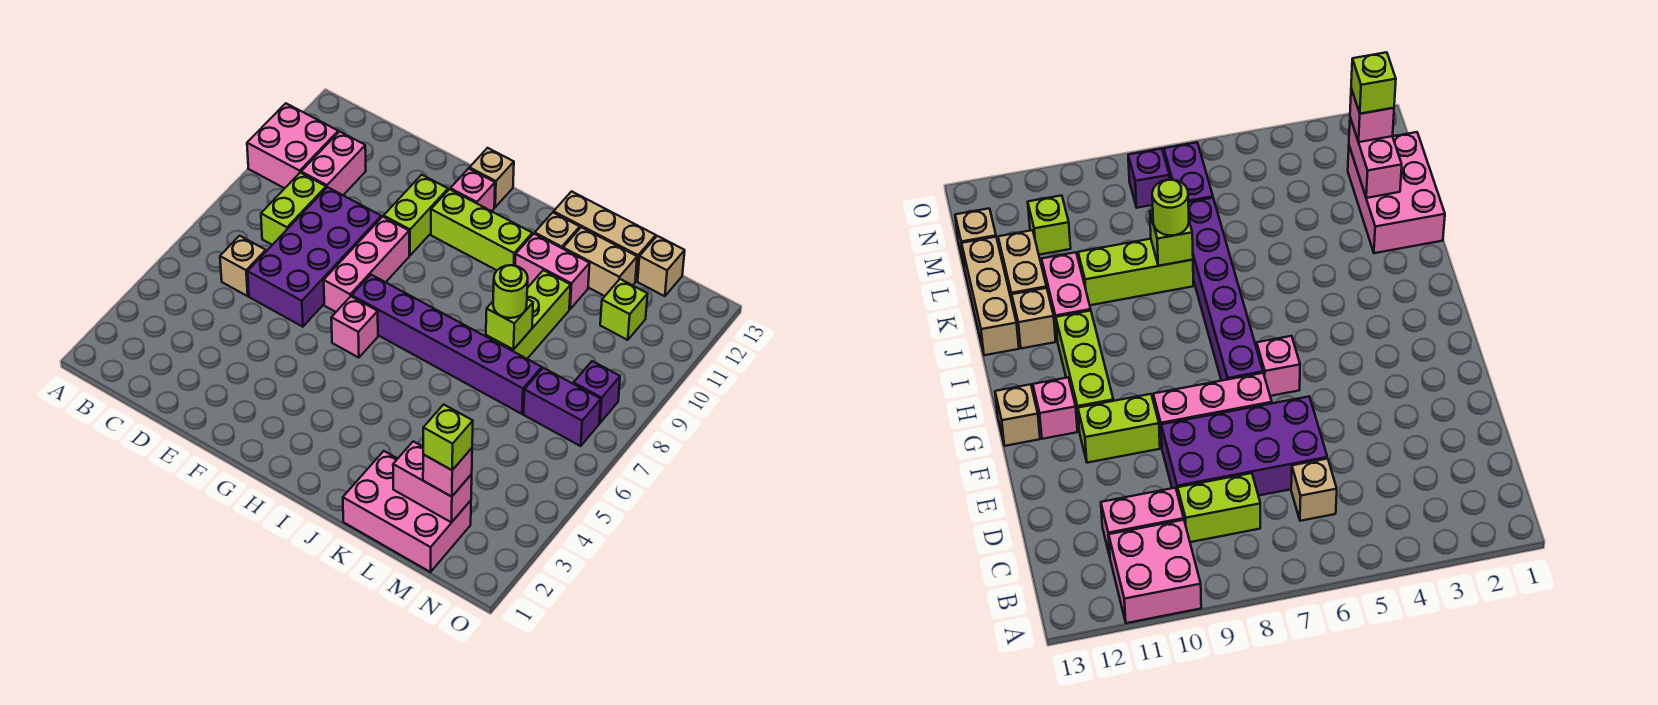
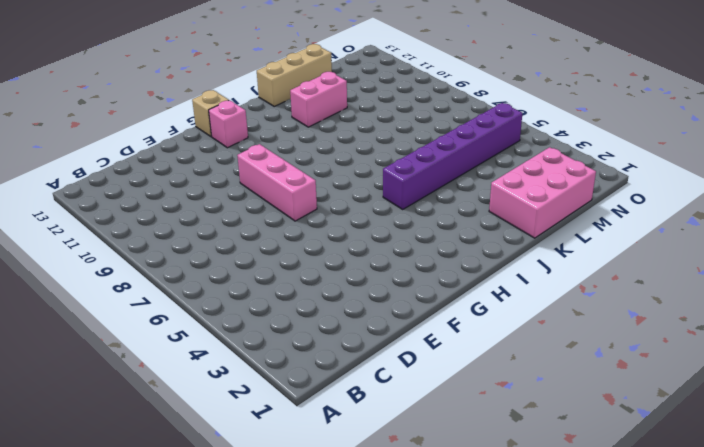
purple brick I5:N5 level 1 -> purple brick G7:L7 level 1
none -> pink brick A10:B11 level 1
none -> tan brick C6 level 1
none -> lime brick C8:C9 level 1

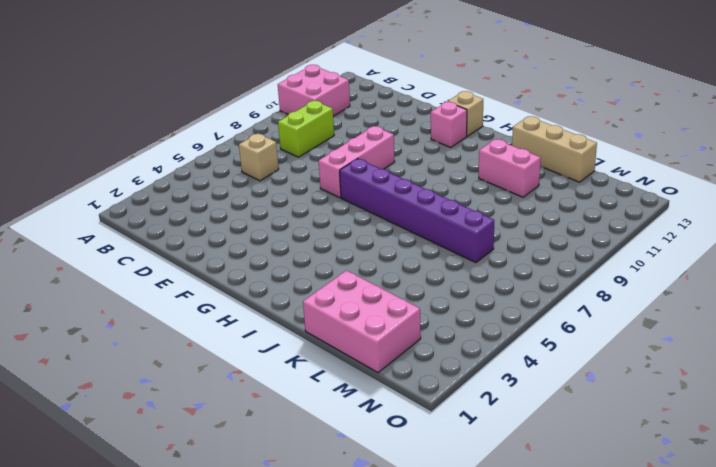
none -> pink brick C10:C11 level 1
none -> purple brick D6:E9 level 1
none -> lime brick F10:F11 level 1

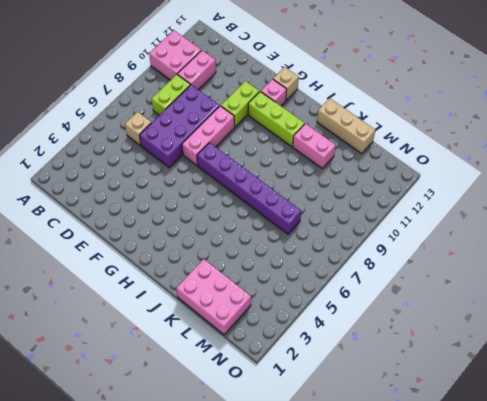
none -> pink brick G6 level 1
none -> tan brick J12 level 1
none -> lime brick K8:K10 level 1

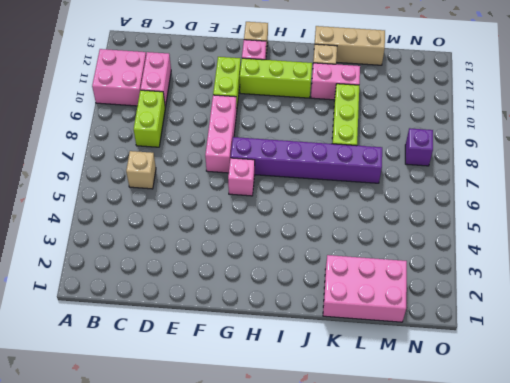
none -> purple brick D6:E9 level 1
none -> tan brick K12:L12 level 1
none -> purple brick M7:N7 level 1

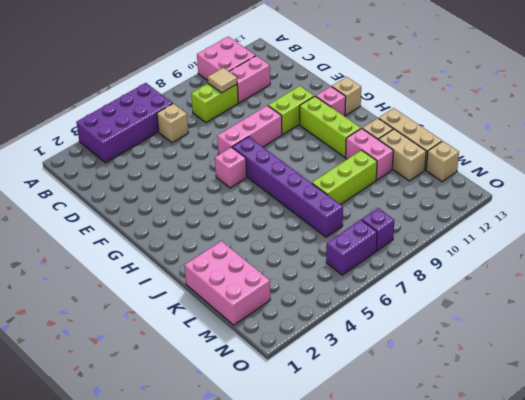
purple brick A3:B6 level 1 -> purple brick D6:E9 level 1
tan tile C9 level 2 -> none
purple brick N6:N7 level 1 -> purple brick M7:N7 level 1
none -> lime brick M11 level 1
none -> lime brick K8 level 2
none -> pink brick L2:M2 level 2

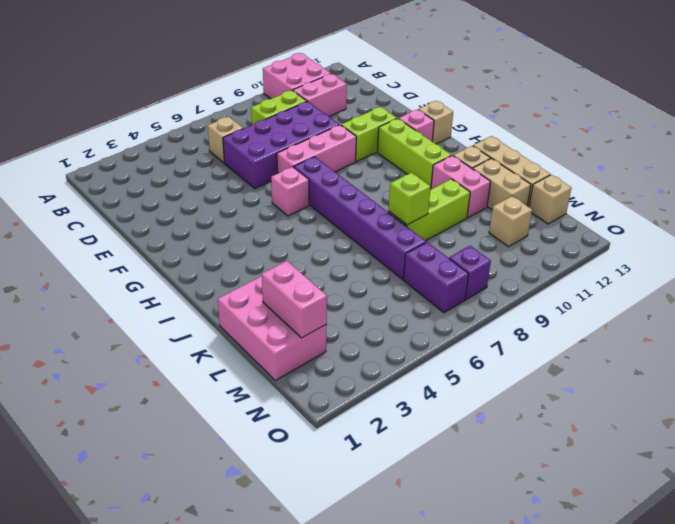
tan brick M11 level 1 -> lime brick M11 level 1
none -> lime round brick K8 level 3
none -> pink brick M2 level 3
none -> lime brick M2 level 4

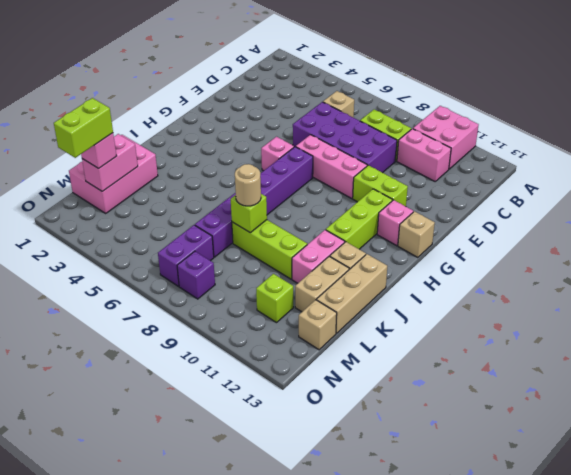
tan round brick K8 level 3 -> lime round brick K8 level 3
lime brick M2:N2 level 4 -> lime brick M2 level 4

